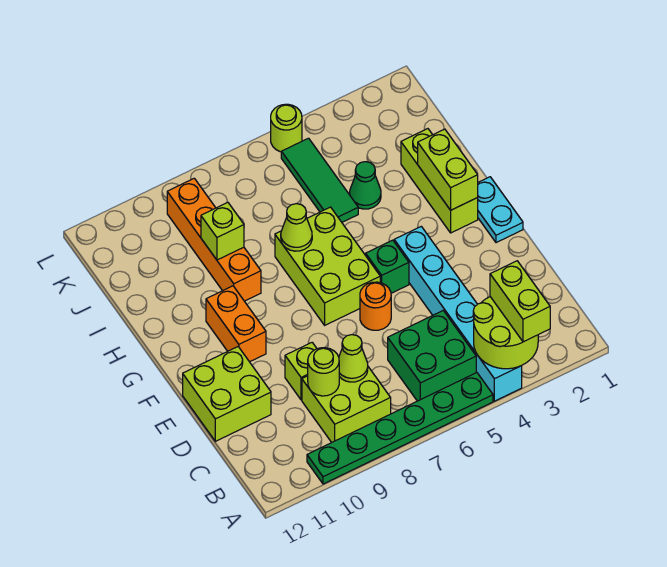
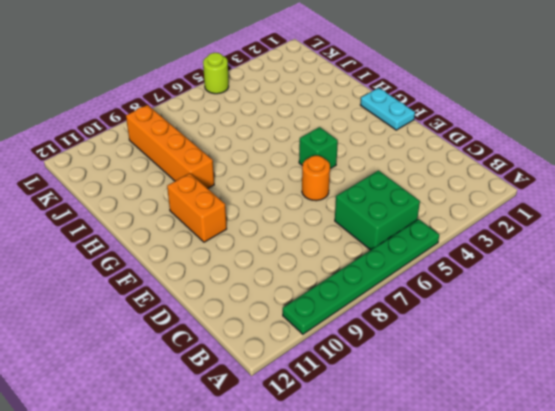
none -> cyan brick A4:F4 level 1
none -> lime brick B8:C9 level 1
none -> lime brick D9 level 1

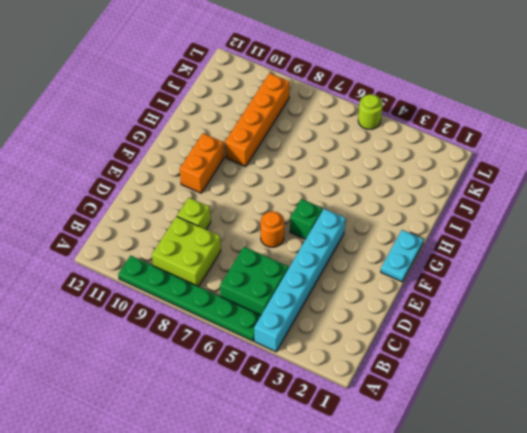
none -> lime brick D11:E12 level 1
none -> lime brick F6:H7 level 1
none -> lime brick G2:I2 level 1

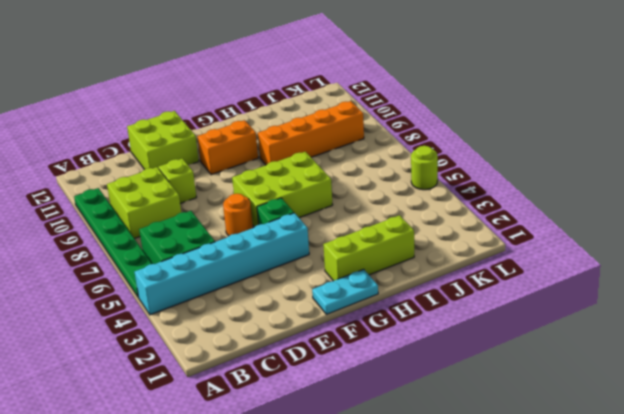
none -> green cone I4 level 1
none -> green tile I5:K5 level 1
none -> lime round brick A3:B4 level 2

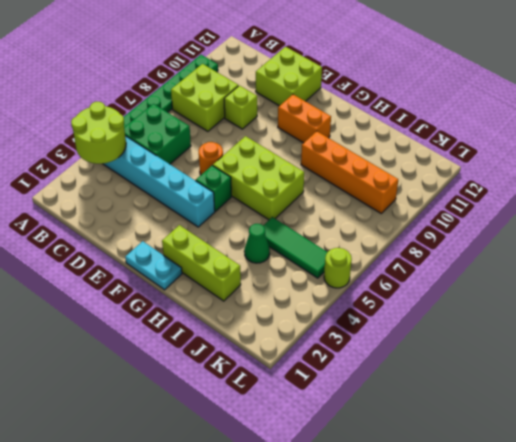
none -> lime cone C8 level 2
none -> lime round brick C9 level 2
none -> lime brick G2:H2 level 2

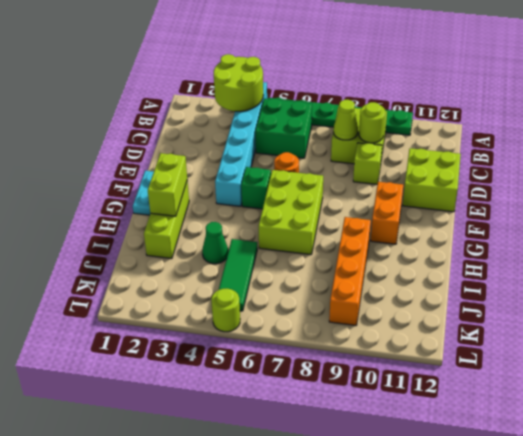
none -> lime cone H7 level 2
none -> lime brick I9 level 2
none -> lime brick A3:B3 level 3

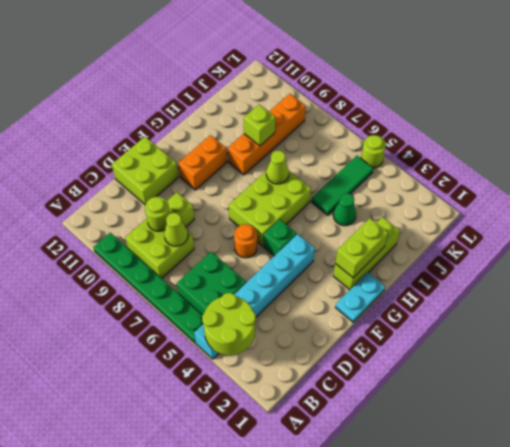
none -> lime brick A3:B3 level 3

